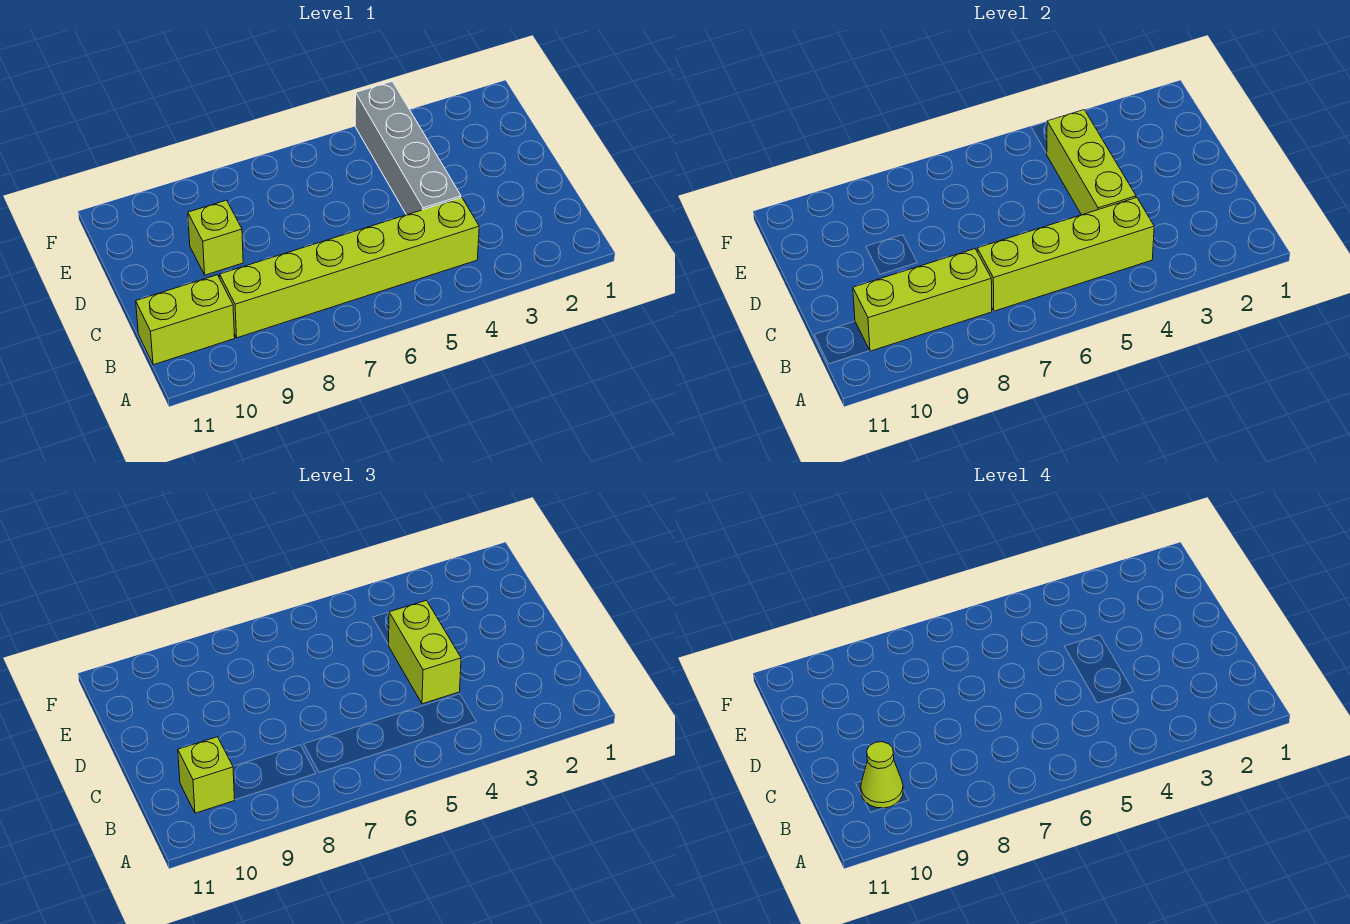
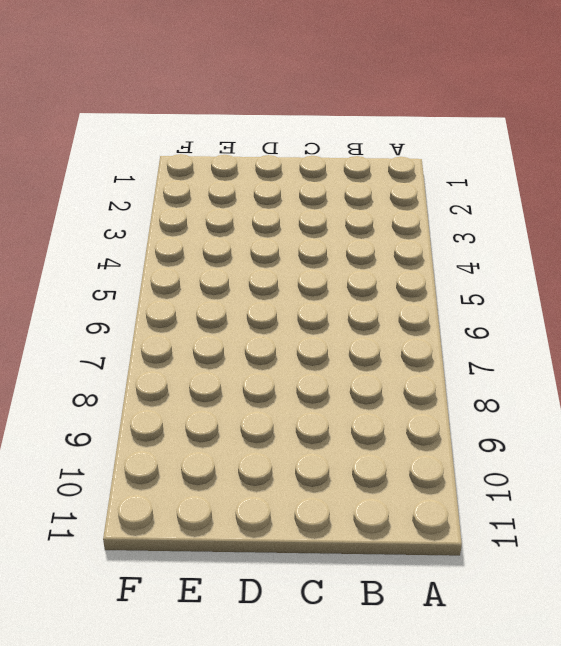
none -> lime brick B4:B9 level 1
none -> lime brick B10:B11 level 1

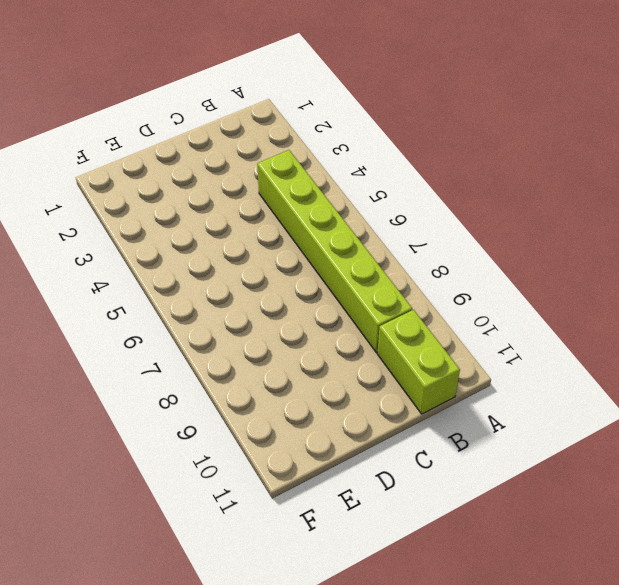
none -> grey brick C4:F4 level 1
none -> lime brick D9 level 1

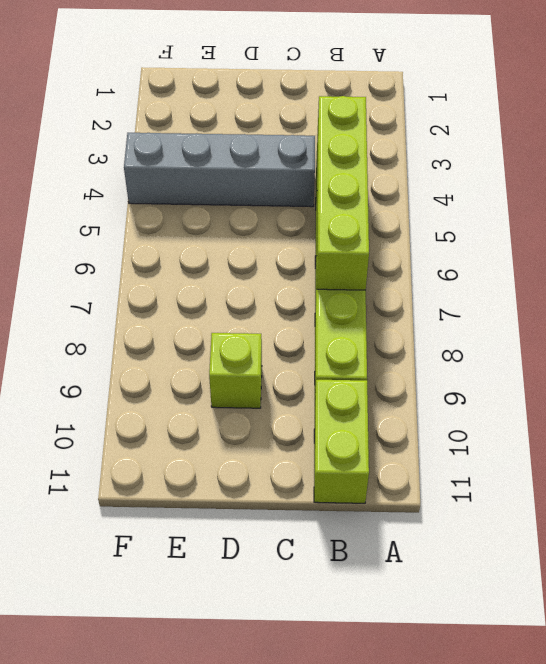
none -> lime brick B8:B10 level 2
none -> lime brick C4:E4 level 2

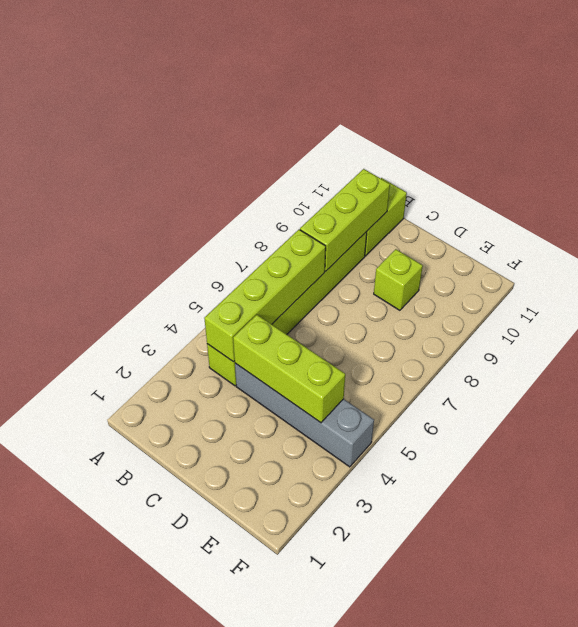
none -> lime brick B10 level 3
none -> lime brick C4:D4 level 3

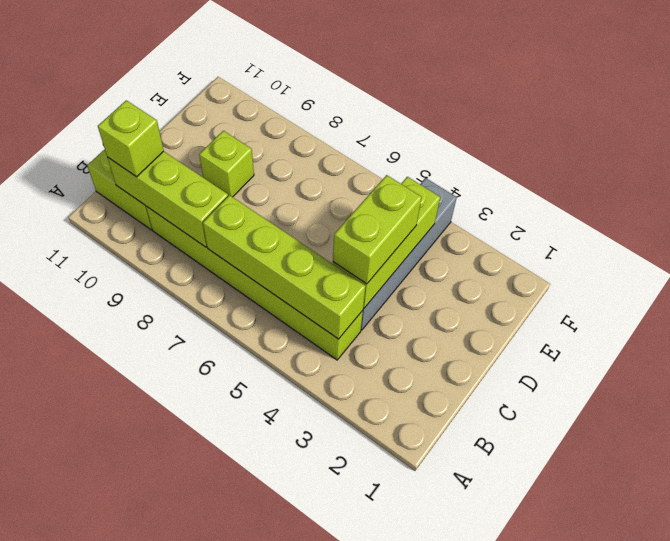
none -> lime cone B10 level 4

